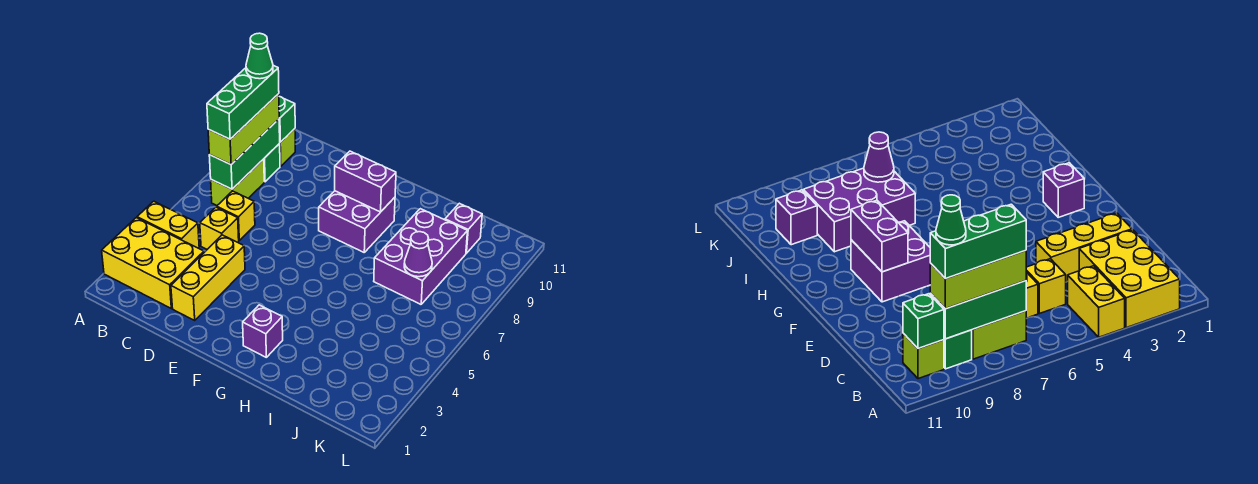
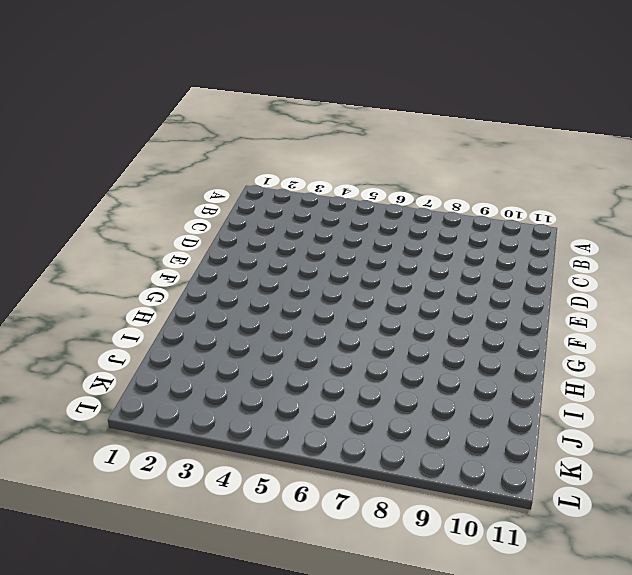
none -> yellow brick A2:C3 level 1
none -> yellow brick A4:B4 level 1
none -> lime brick B7:B8 level 1

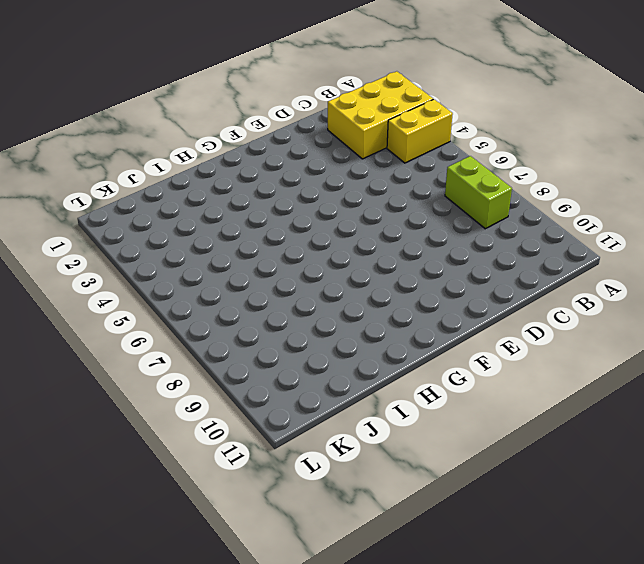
none -> green brick B9 level 1
none -> lime brick B10 level 1
none -> yellow brick C5 level 1

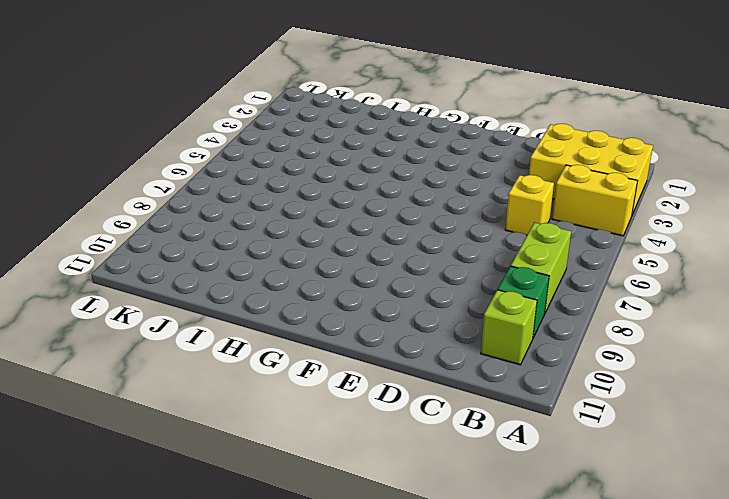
none -> yellow brick C6 level 1
none -> yellow brick D2:D4 level 1
none -> purple brick F8:G9 level 1

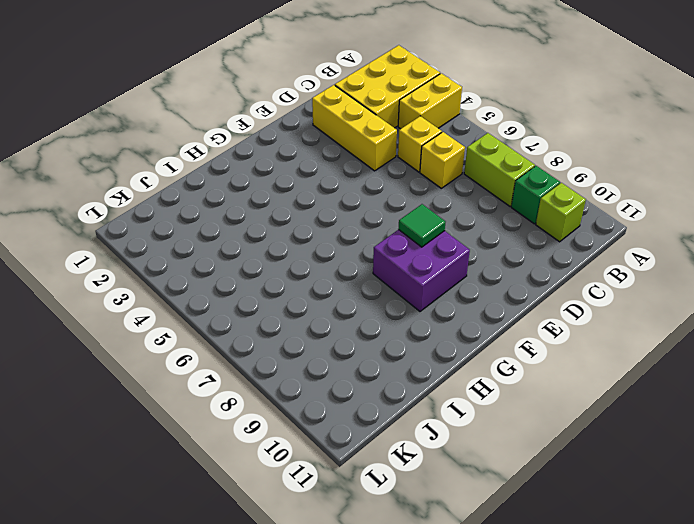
green tile F8 level 2 -> none
none -> purple brick G2 level 1
none -> purple brick I7:J9 level 1
none -> purple brick J10 level 1

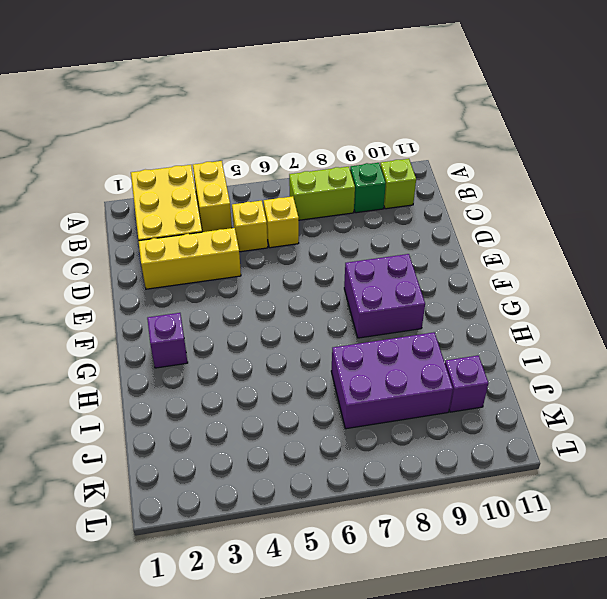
none -> green brick B7:B9 level 2
none -> green brick B10 level 2
none -> purple brick F9:G9 level 2

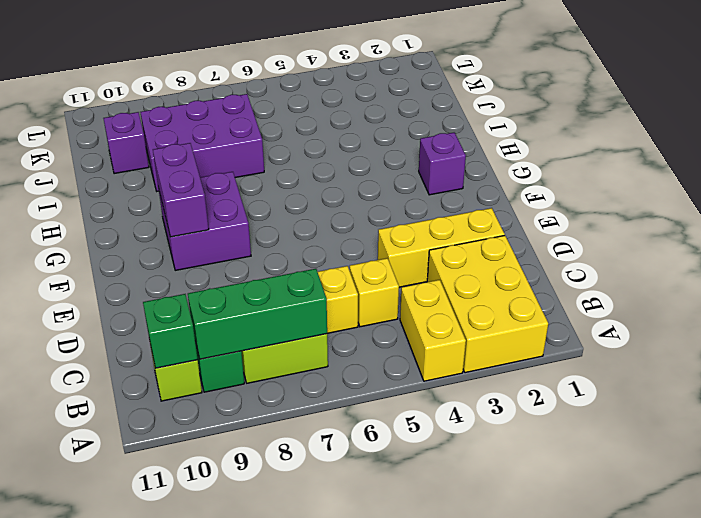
none -> purple cone J7 level 2
none -> lime brick B7:B9 level 3
none -> green brick B7:B9 level 4

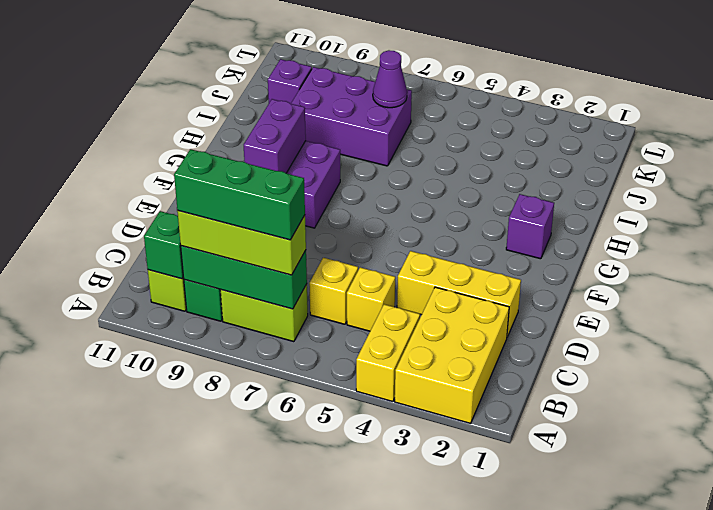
none -> green cone B9 level 5

